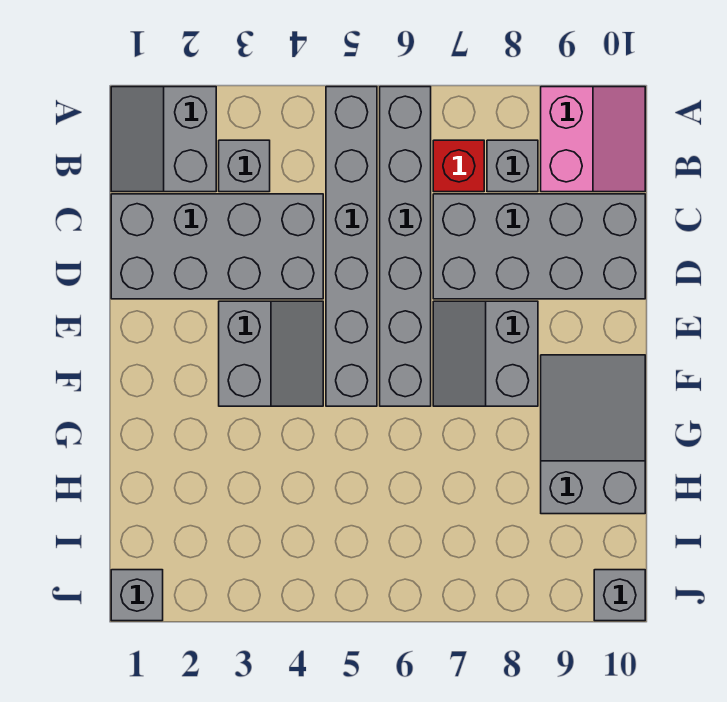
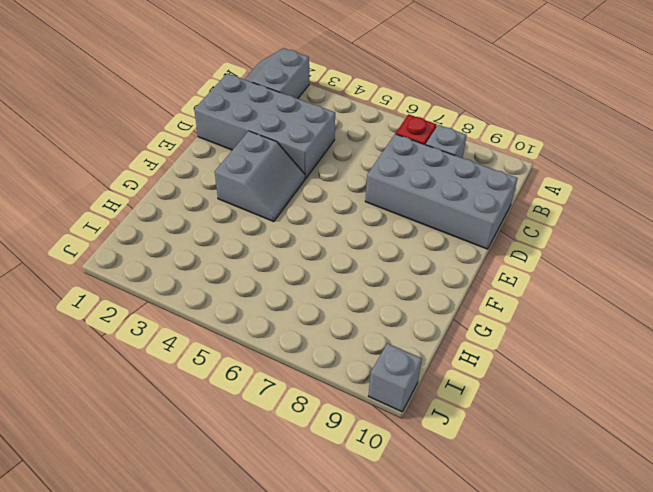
none -> grey brick A5:F5 level 1
none -> grey brick A6:F6 level 1
none -> pink slope A9:B10 level 1 top 9

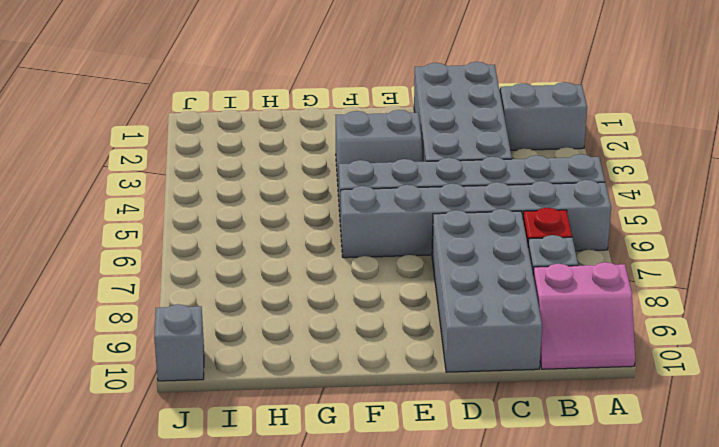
none -> grey brick B3 level 1
none -> grey slope E7:F8 level 1 top 8
none -> grey slope F9:H10 level 1 top H

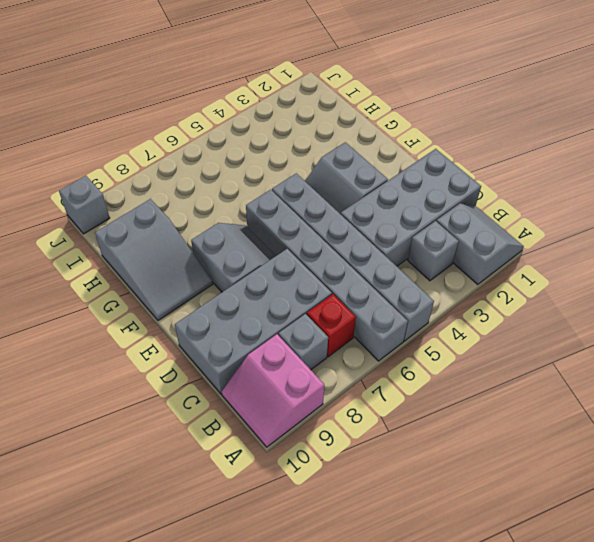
none -> grey brick J1 level 1

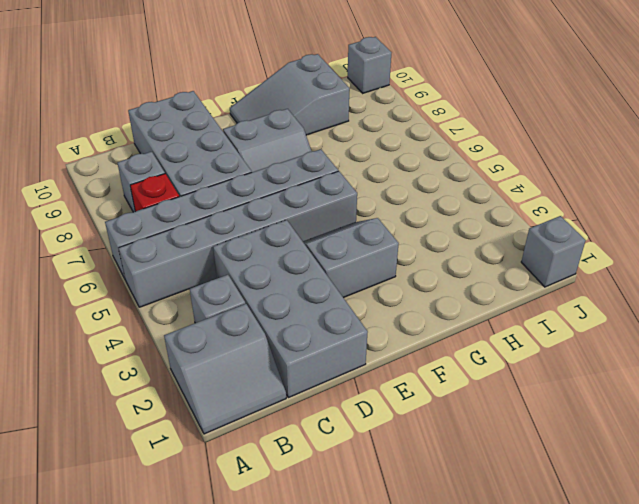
none -> pink slope A9:B10 level 1 top 9

